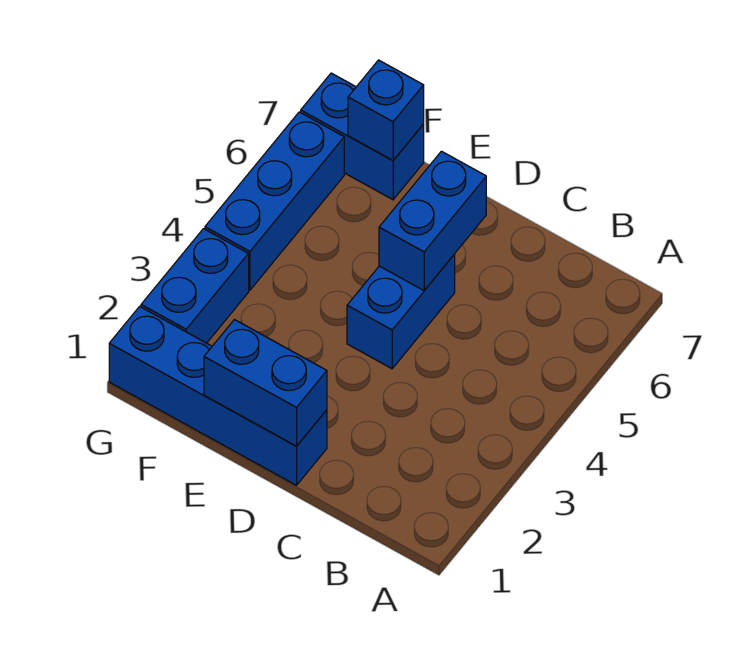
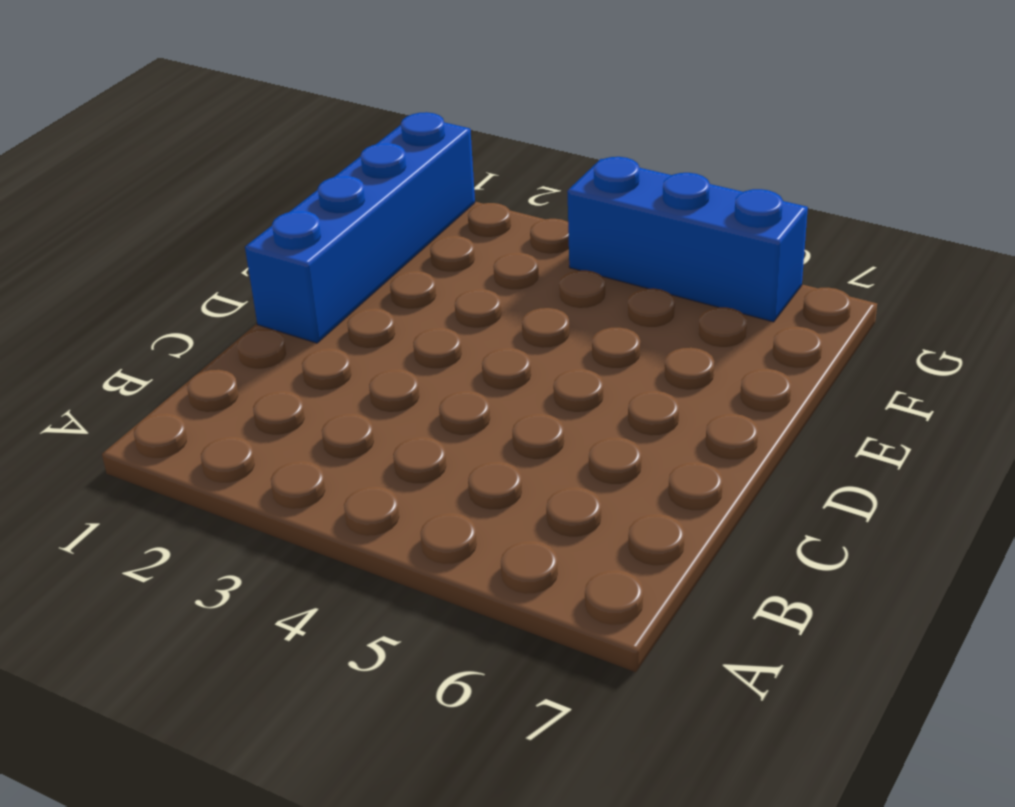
none -> blue brick D4:D5 level 1
none -> blue brick F7:G7 level 1

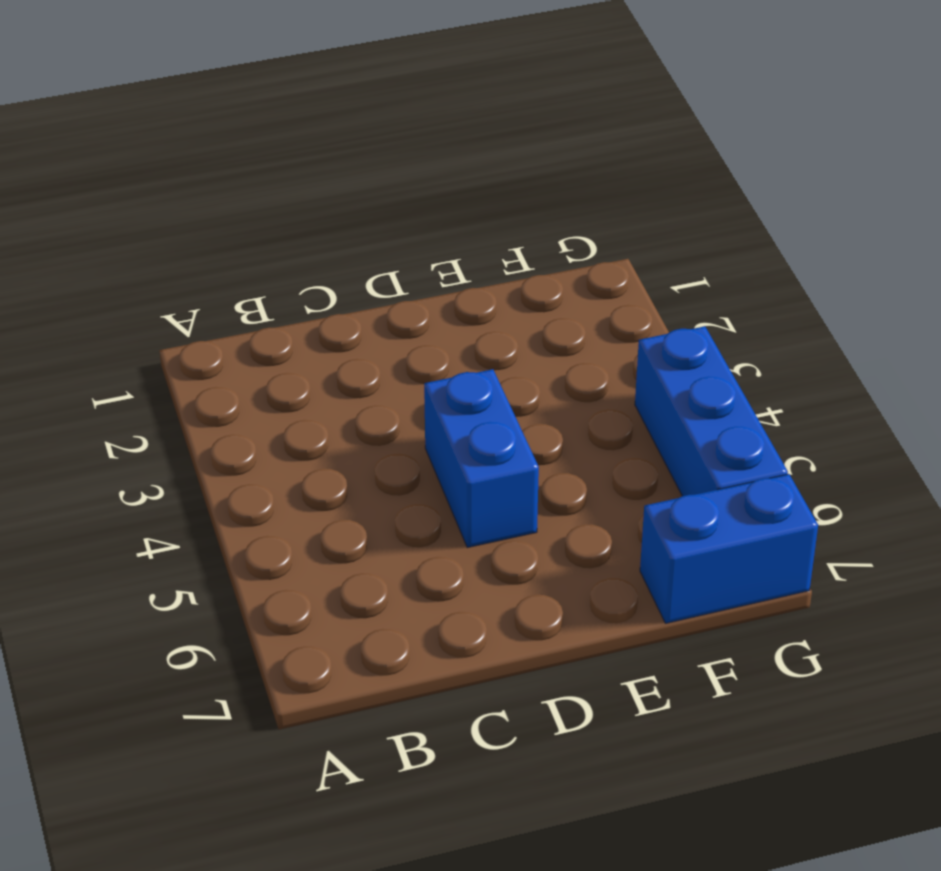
none -> blue brick D1:G1 level 1
none -> blue brick G2:G3 level 1

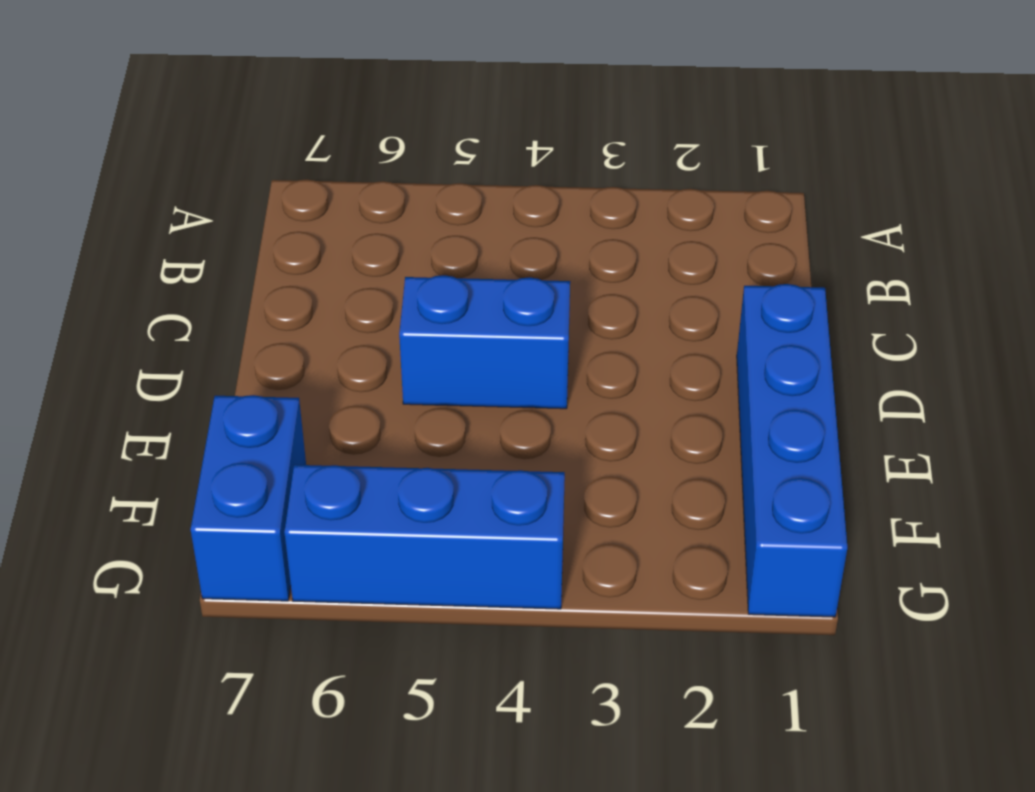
none -> blue brick G2:G3 level 1
none -> blue brick D1:E1 level 2

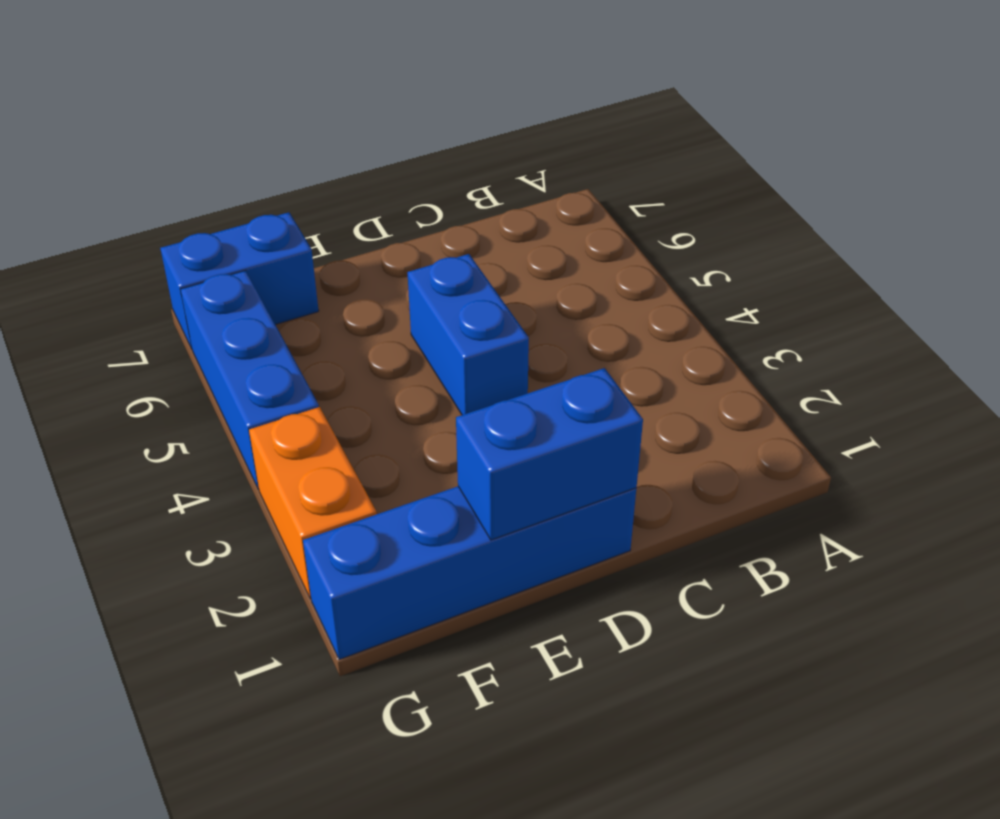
orange brick G2:G3 level 1 -> blue brick G2:G3 level 1
none -> blue brick D5:D6 level 2
none -> blue brick F7 level 2

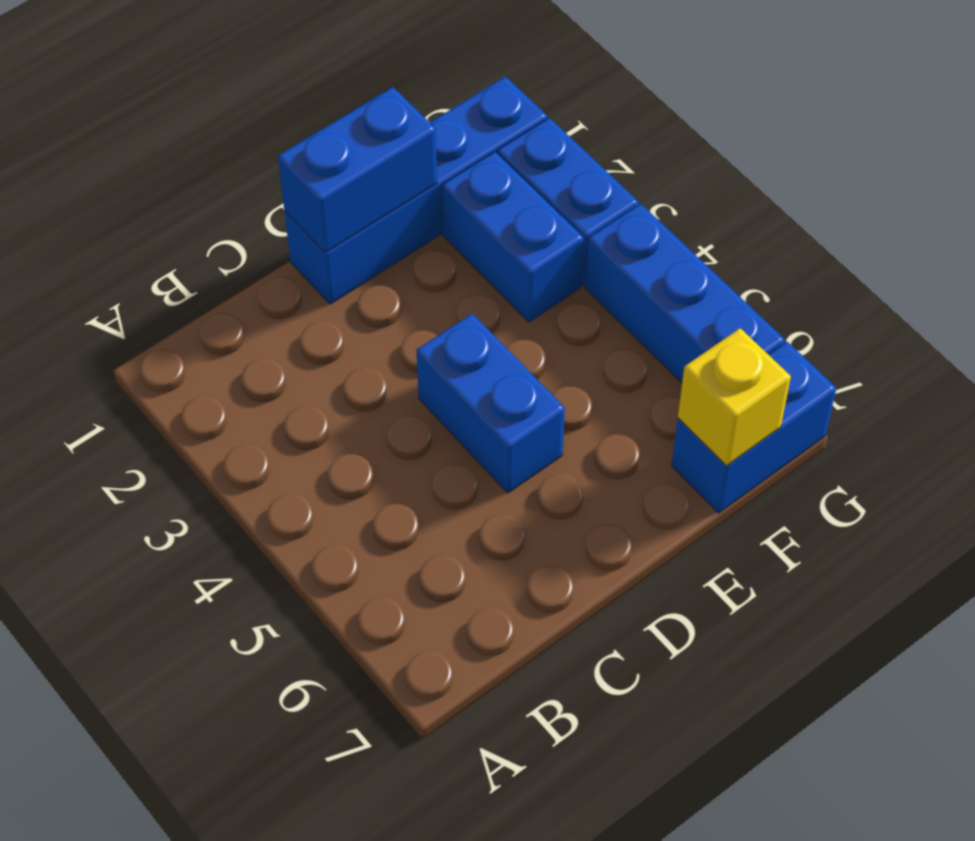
blue brick F2:F3 level 1 -> blue brick D5:D6 level 2
yellow brick F7 level 2 -> blue brick F7 level 2

